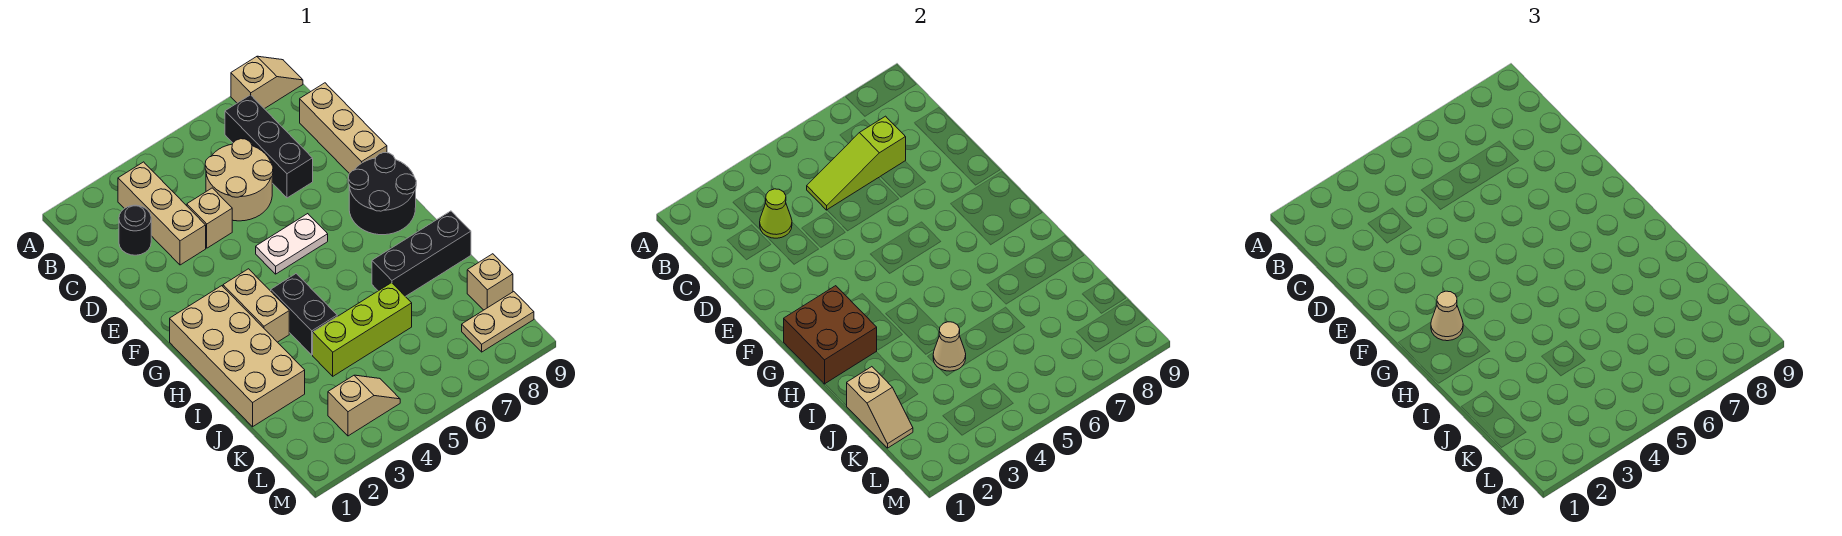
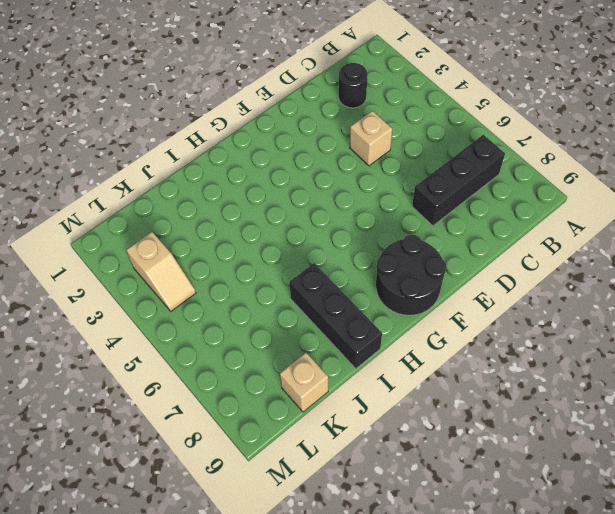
none -> tan slope A8:A9 level 1 top 8
none -> tan brick B3:D3 level 1
none -> tan round brick C5:D6 level 1

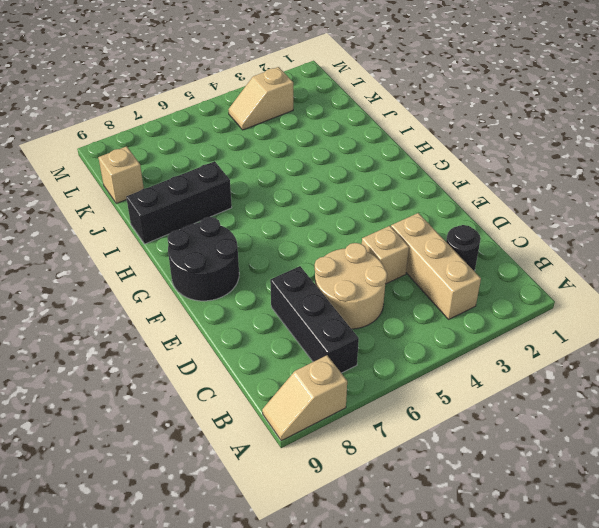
none -> tan brick C9:E9 level 1
none -> white plate F5:F6 level 1
none -> tan brick G1:J2 level 1

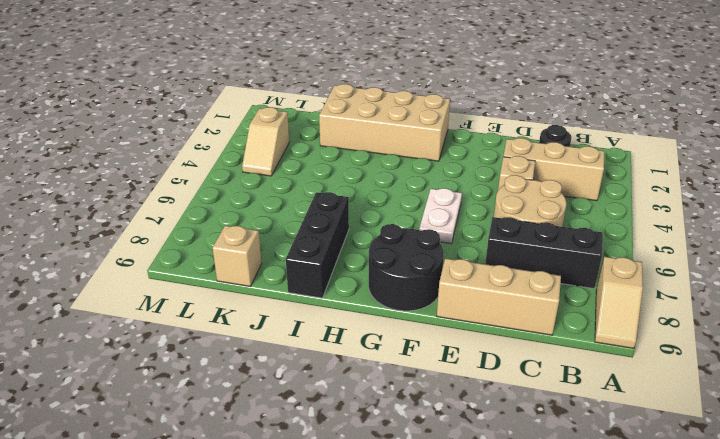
none -> tan brick G3:H3 level 1
none -> black brick H4:I4 level 1
none -> lime brick J4:J6 level 1

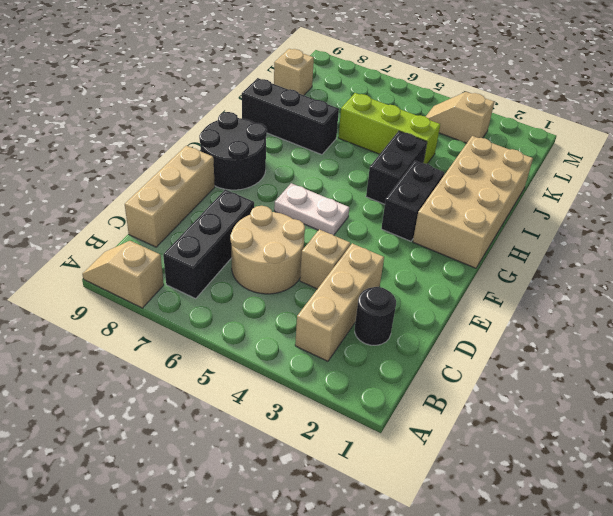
black brick G3:H3 level 1 -> tan brick G3:H3 level 1
none -> tan plate L8:L9 level 1
none -> lime cone C3 level 2
none -> lime slope C5:C7 level 2 top 7

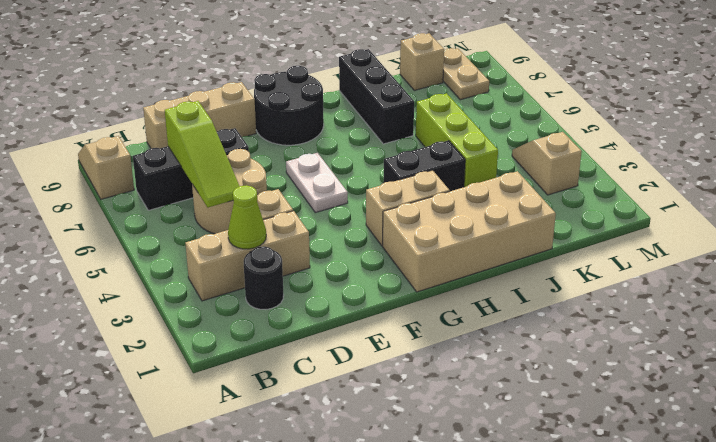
none -> brown brick G1:H2 level 2
none -> tan slope J1:K1 level 2 top J
none -> tan cone J4 level 2

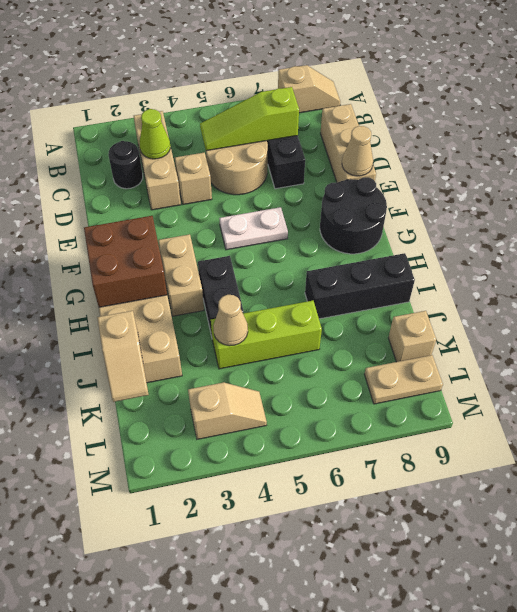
tan cone E9 level 2 -> tan cone G2 level 3

